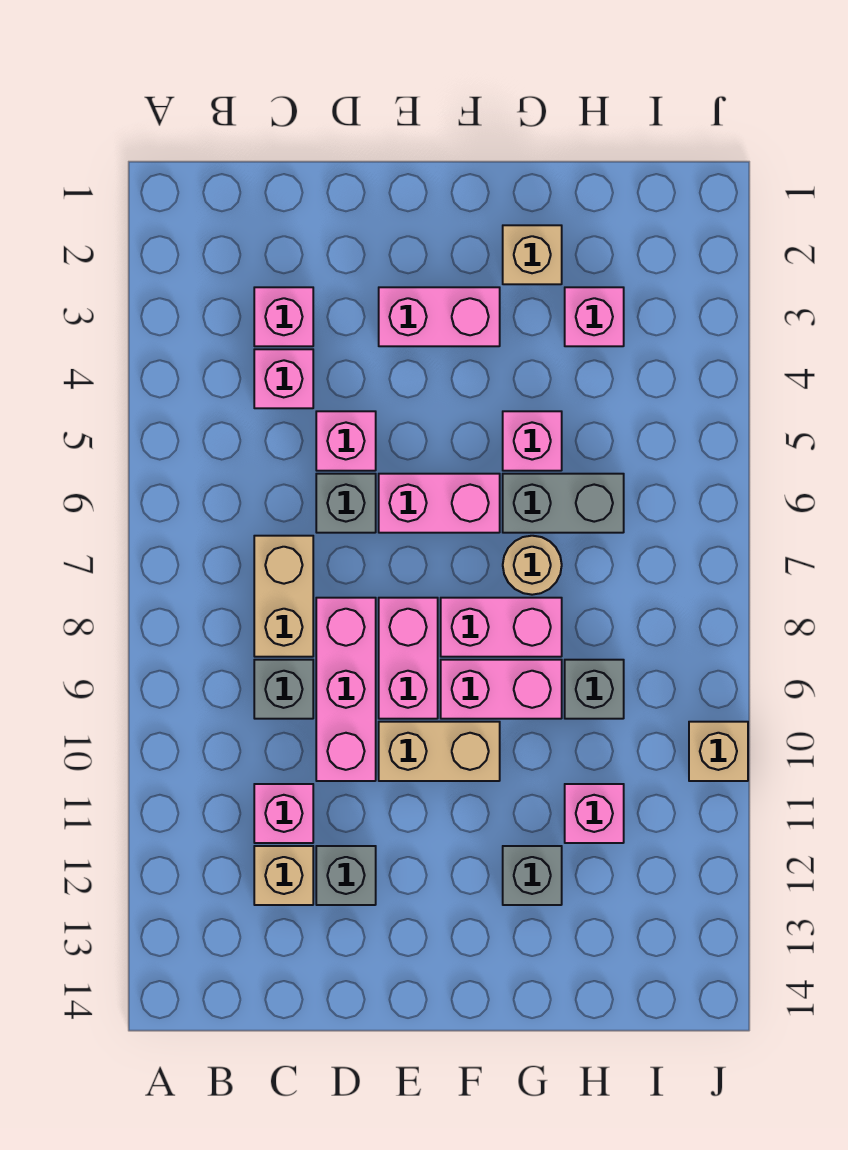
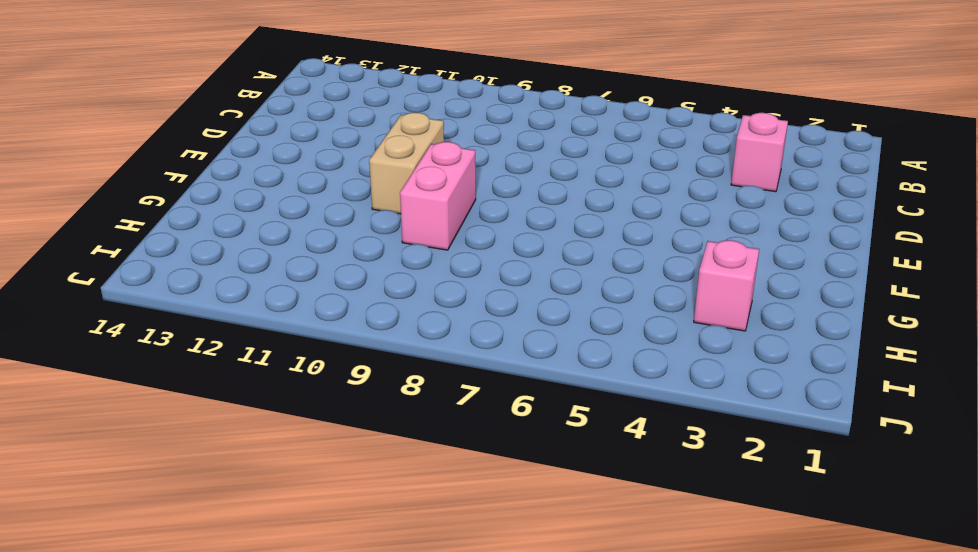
none -> pink brick C4 level 1
none -> tan brick C7:C8 level 1
none -> grey brick C9 level 1

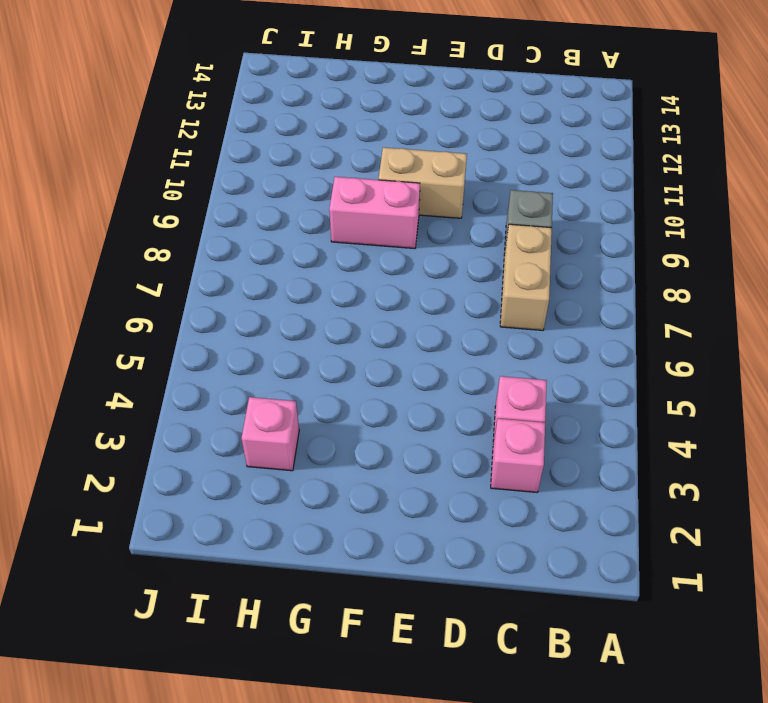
none -> pink brick C11 level 1
none -> tan brick C12 level 1
none -> pink brick D5 level 1

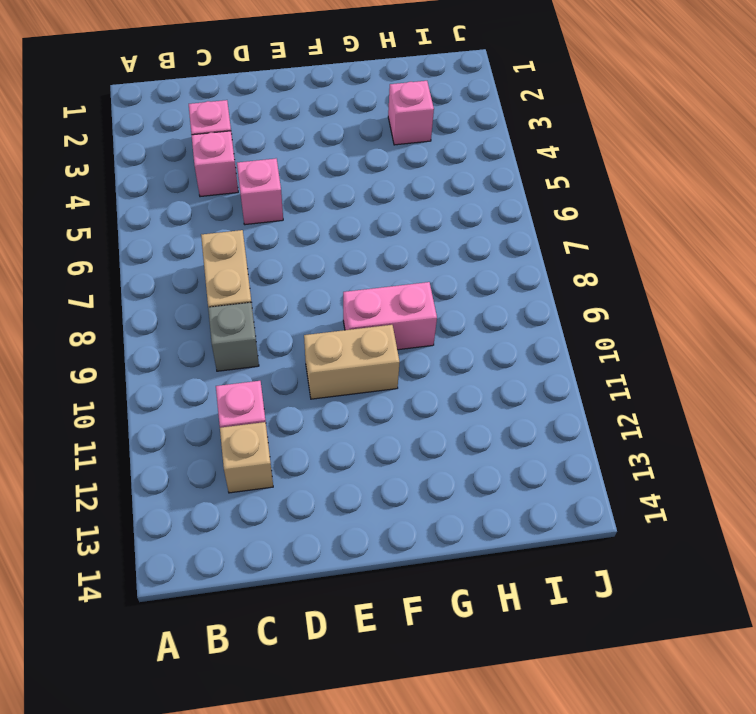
none -> grey brick D6 level 1
none -> pink brick D8:D10 level 1
none -> grey brick D12 level 1

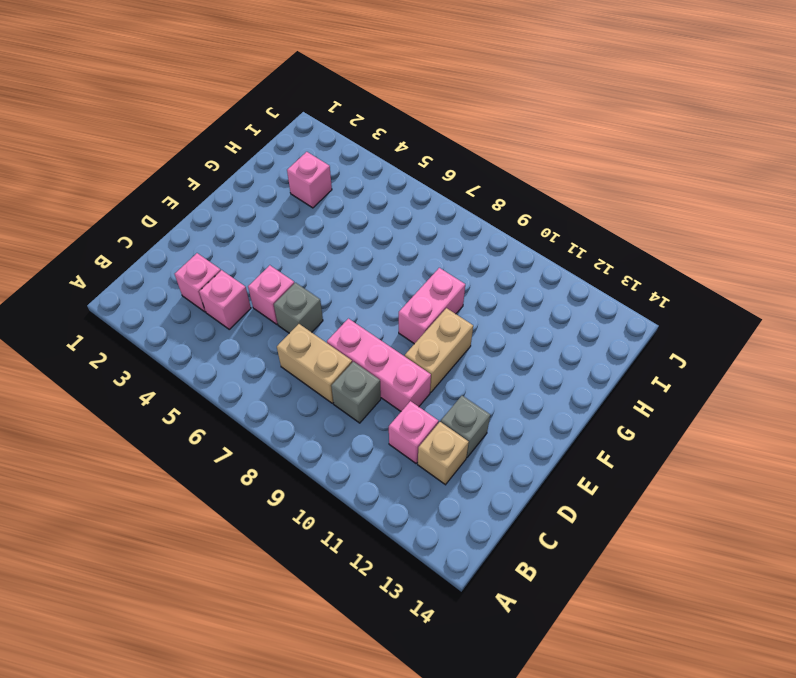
none -> pink brick E3:F3 level 1
none -> pink brick E6:F6 level 1
none -> pink brick E8:E9 level 1

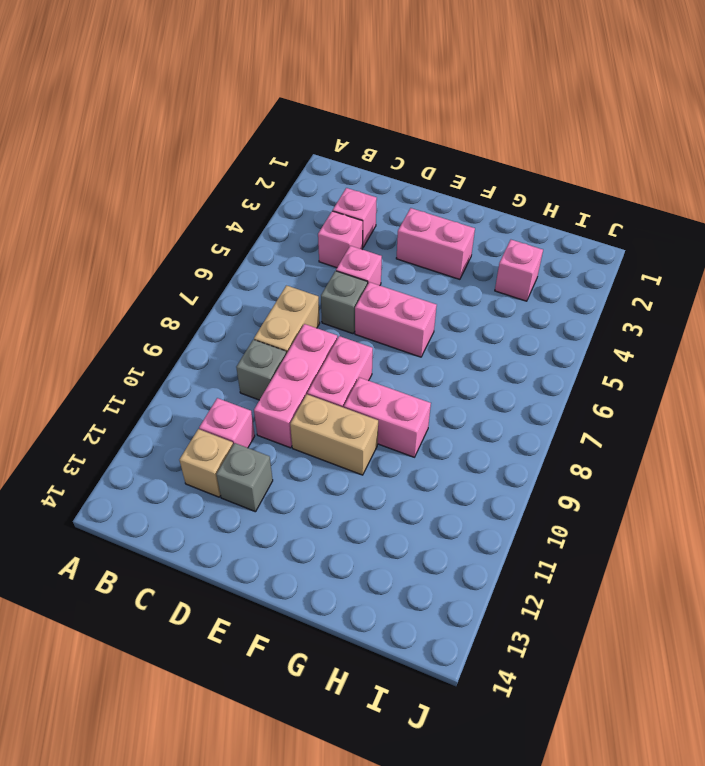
none -> pink brick F8:G8 level 1
none -> tan brick G2 level 1
none -> pink brick G5 level 1

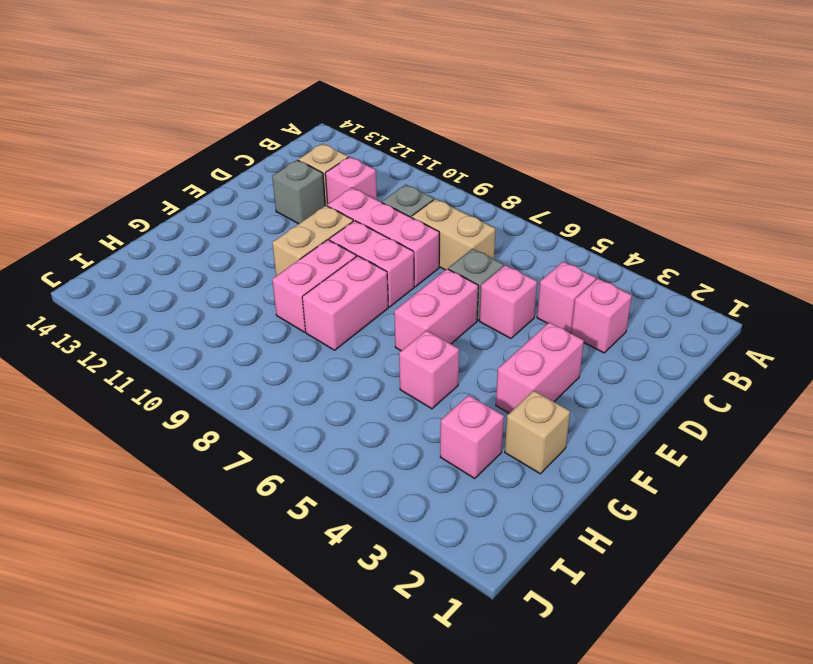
none -> grey brick G6:H6 level 1
none -> tan round brick G7 level 1
none -> grey brick G12 level 1

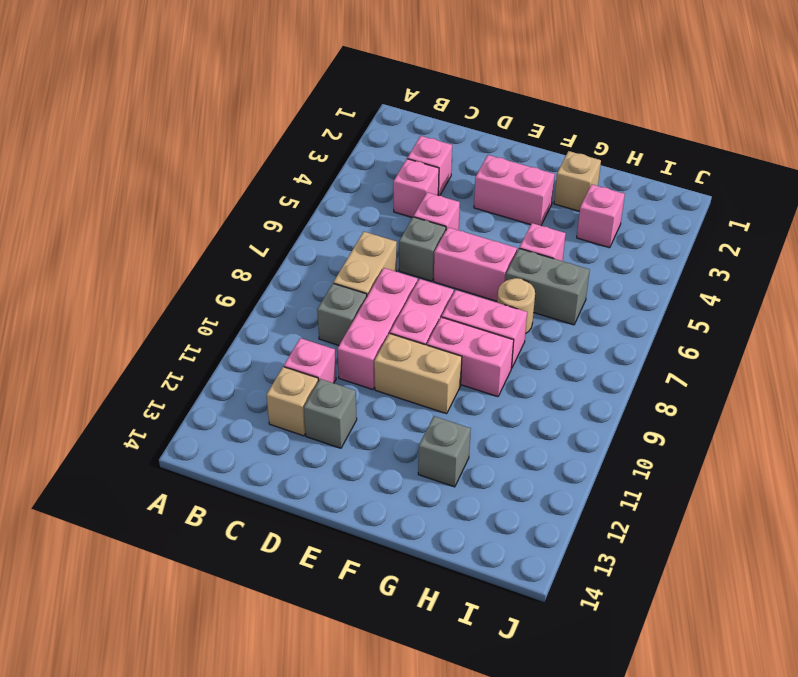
none -> grey brick H9 level 1
none -> pink brick H11 level 1
none -> tan brick J10 level 1

